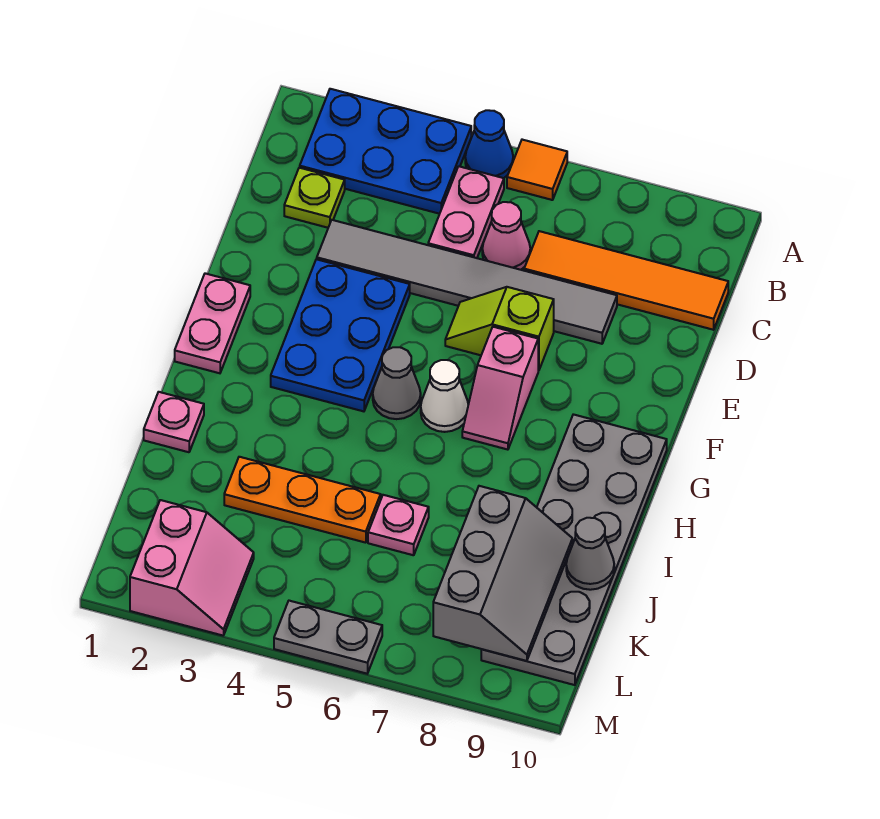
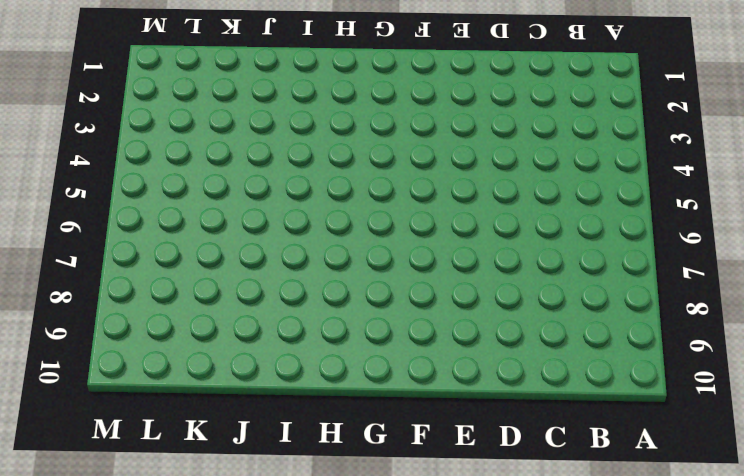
none -> blue plate A2:B4 level 1
none -> blue cone A5 level 1
none -> orange tile A6 level 1

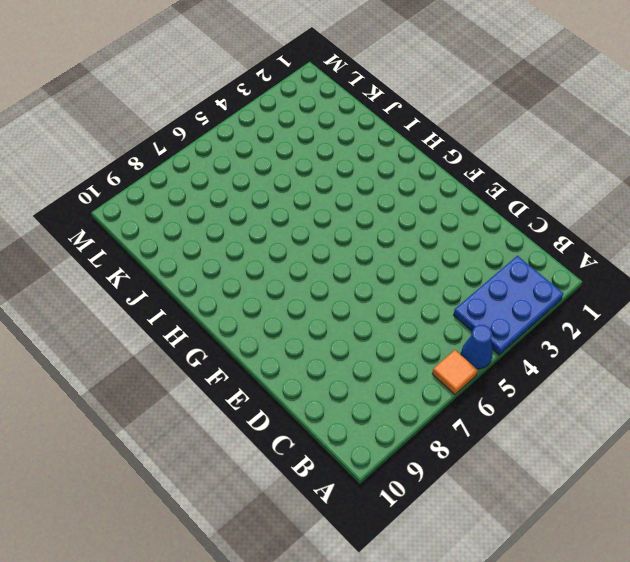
none -> pink plate B5:C5 level 1
none -> lime plate C2 level 1
none -> pink cone C6 level 1

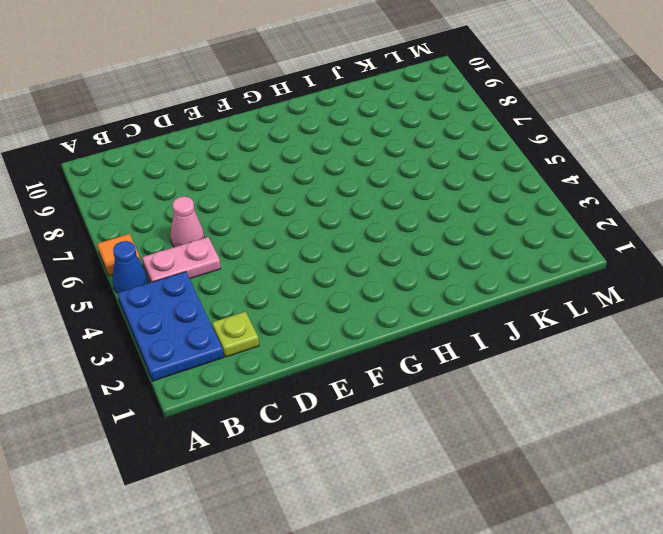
none -> orange tile C7:C10 level 1
none -> grey tile D3:D8 level 1
none -> blue plate E3:G4 level 1

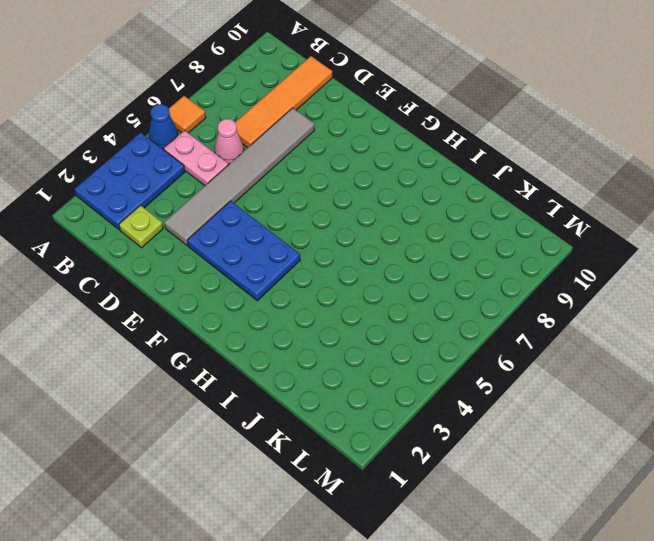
none -> lime slope E6:E7 level 1 top 7
none -> pink plate F1:G1 level 1
none -> pink slope F7:G7 level 1 top F

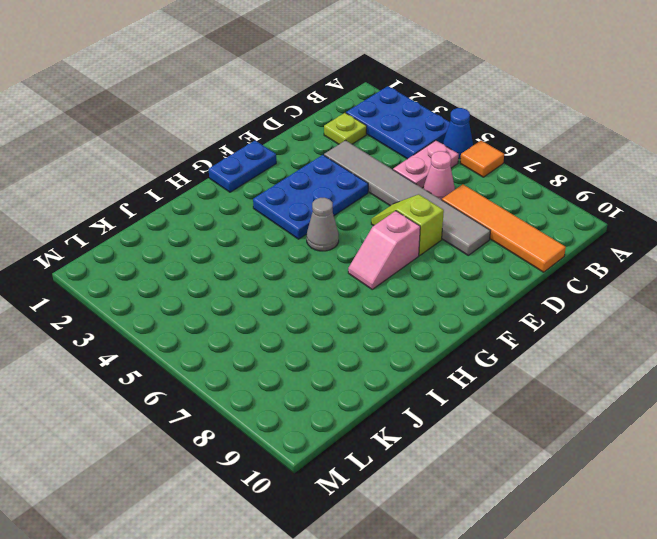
blue plate F1:G1 level 1 -> pink plate F1:G1 level 1
none -> white cone G6 level 1
none -> grey plate G9:L10 level 1
none -> pink plate I1 level 1

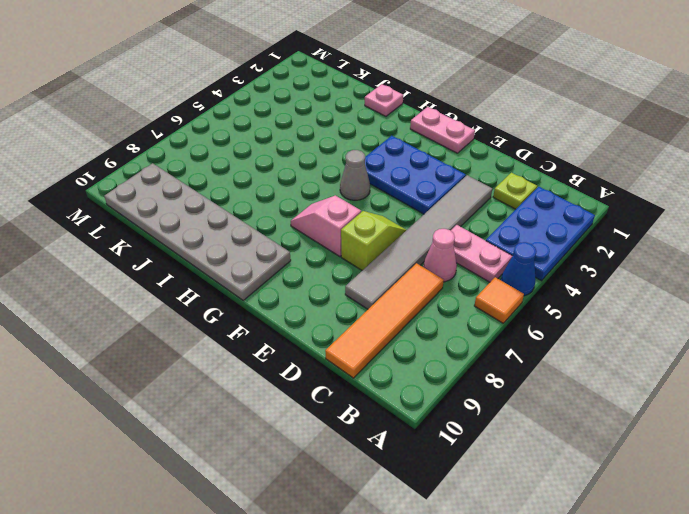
none -> white cone G6 level 1
none -> orange plate J3:J5 level 1
none -> pink plate J6 level 1

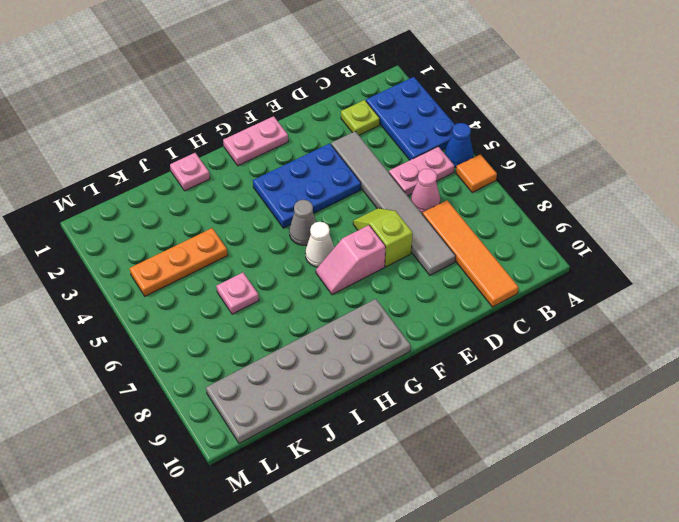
orange plate J4:L4 level 1 -> orange plate J3:J5 level 1
none -> pink slope L2:M3 level 1 top 2
none -> grey plate M5:M6 level 1
none -> grey slope J8:L9 level 2 top 8

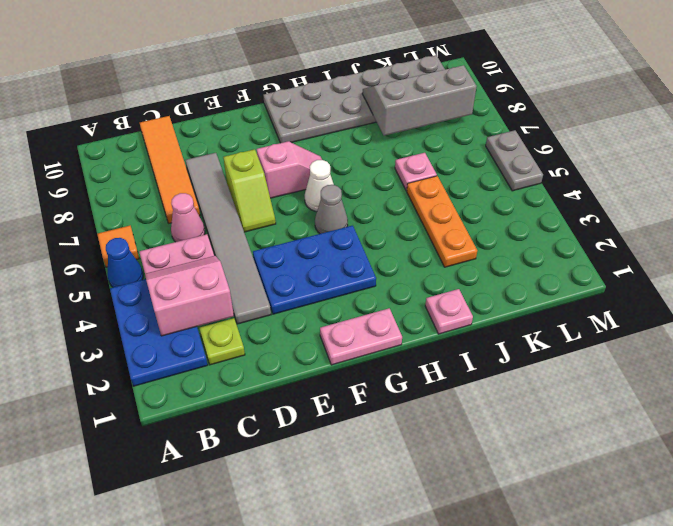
pink slope B3:C4 level 2 top 3 -> pink slope L2:M3 level 1 top 2
none -> grey cone J10 level 2

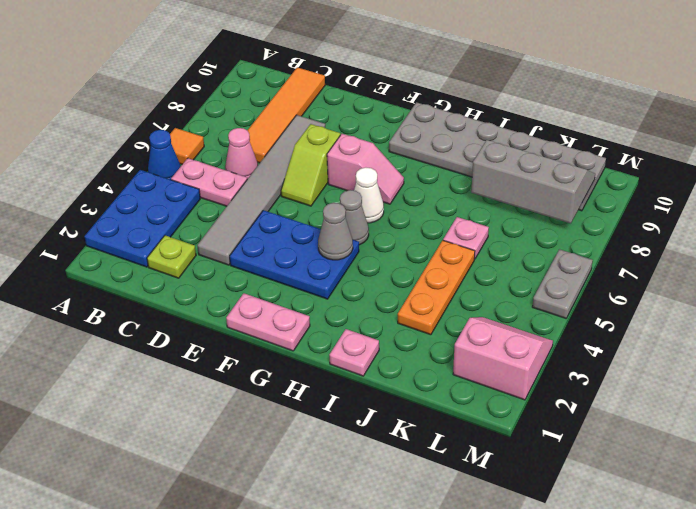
grey cone G4 level 2 -> grey cone J10 level 2

